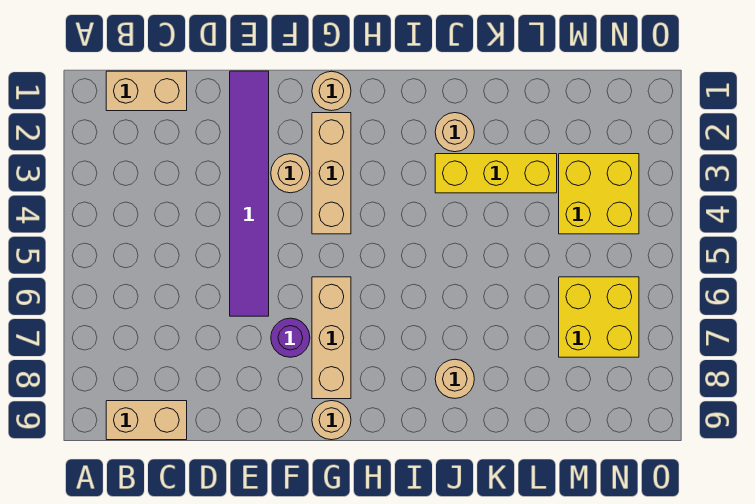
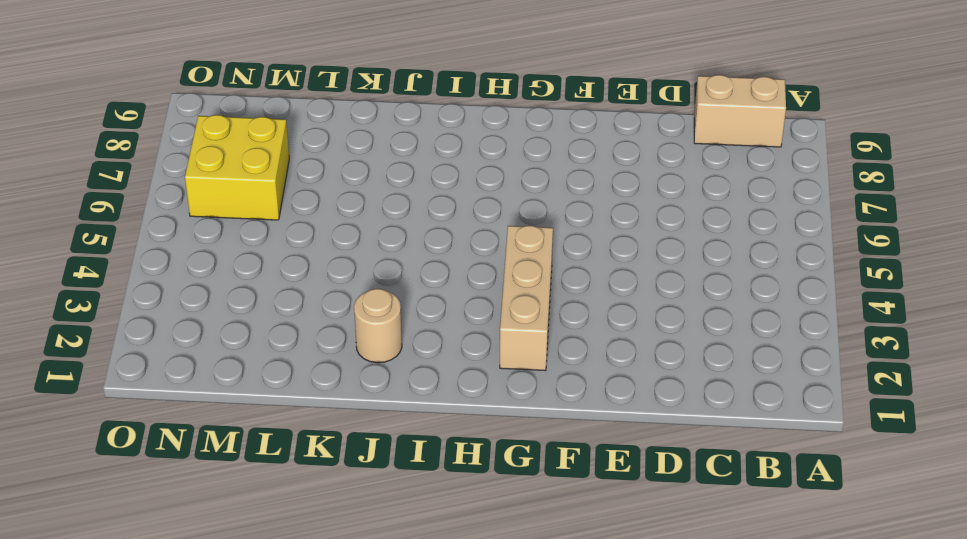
none -> tan brick B1:C1 level 1
none -> purple tile E1:E6 level 1
none -> tan round brick F3 level 1

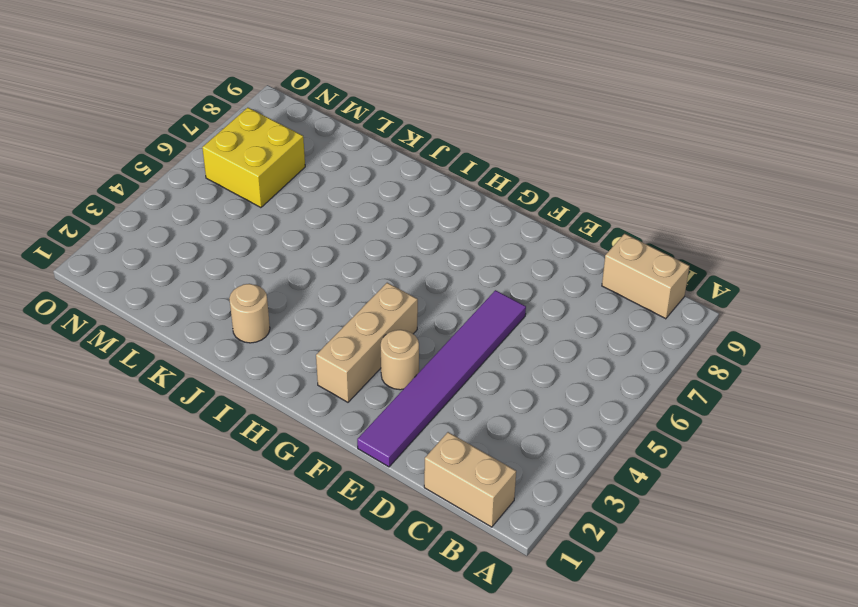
none -> purple round brick F7 level 1
none -> tan round brick G1 level 1
none -> tan brick G6:G8 level 1

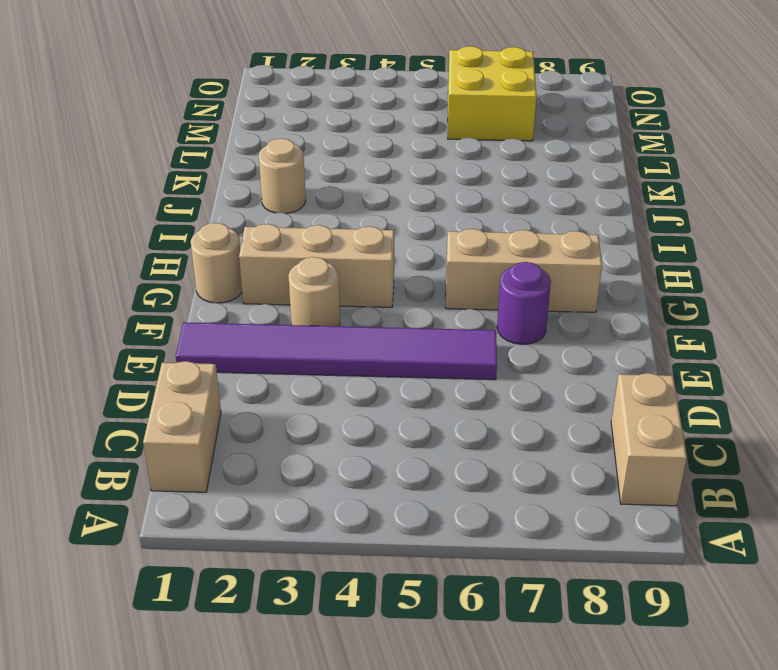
none -> tan round brick G9 level 1
none -> yellow brick J3:L3 level 1
none -> tan round brick J8 level 1

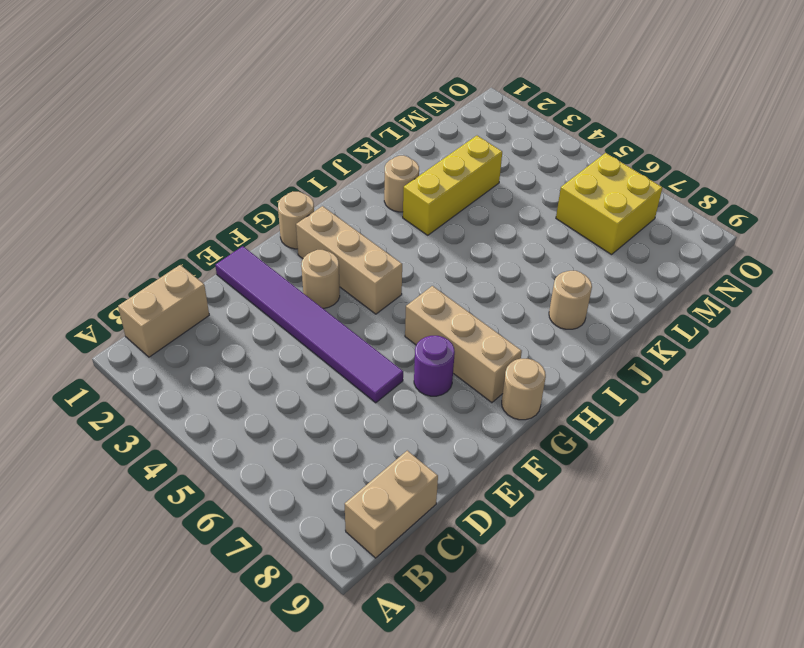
none -> yellow brick M3:N4 level 1

